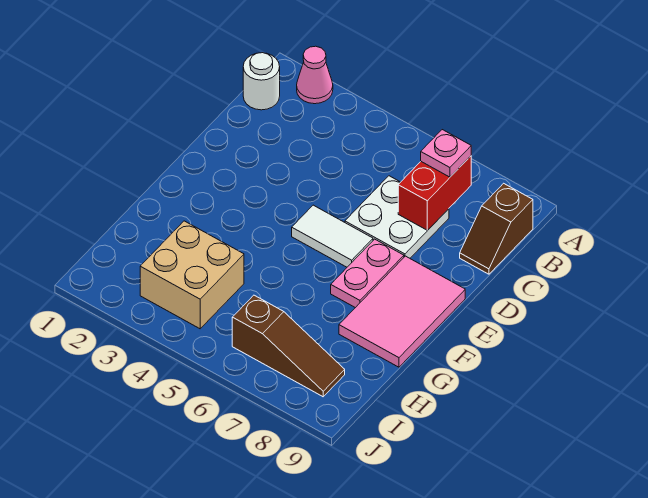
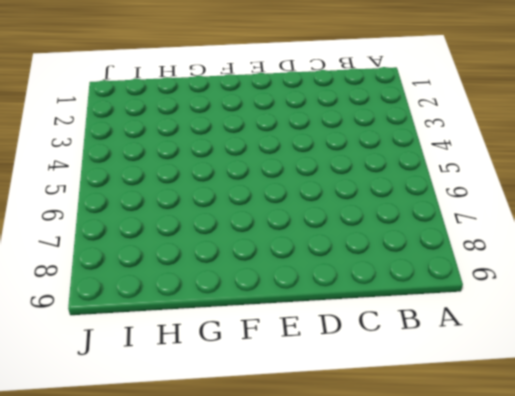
none -> pink cone A2 level 1
none -> white round brick B1 level 1

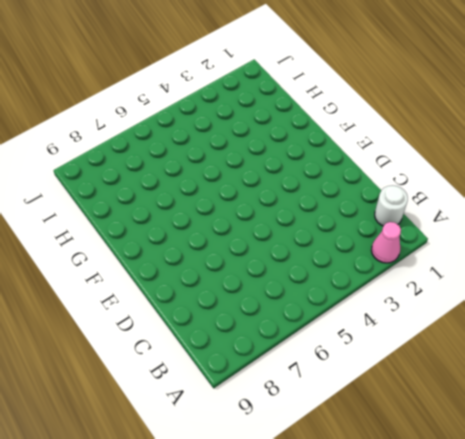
none -> brown slope B9:C9 level 1 top B
none -> white plate C6:D7 level 1

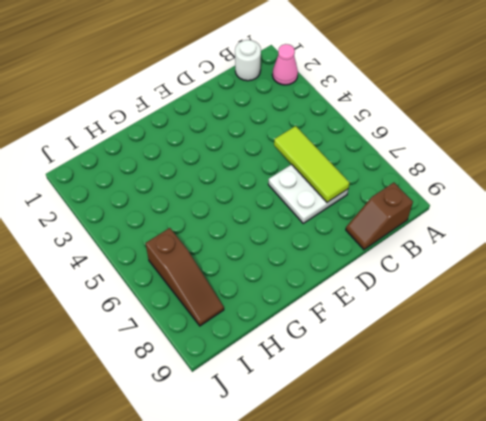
lime tile C5:C7 level 2 -> red brick B7:C7 level 2
none -> white tile E5:E6 level 1
none -> pink plate E7:F7 level 1

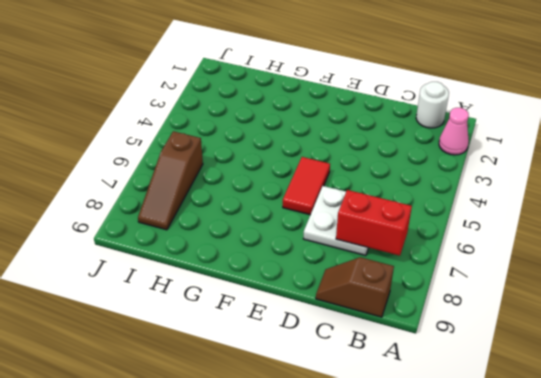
red tile E5:E6 level 1 -> white tile E5:E6 level 1
none -> pink plate E7:F7 level 1
none -> pink tile E8:G9 level 1

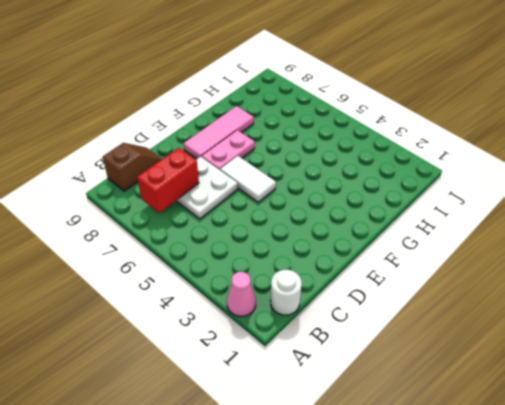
pink tile E8:G8 level 1 -> pink tile E8:G9 level 1
none -> tan brick H3:I4 level 1
none -> brown slope I6:I8 level 1 top 6

